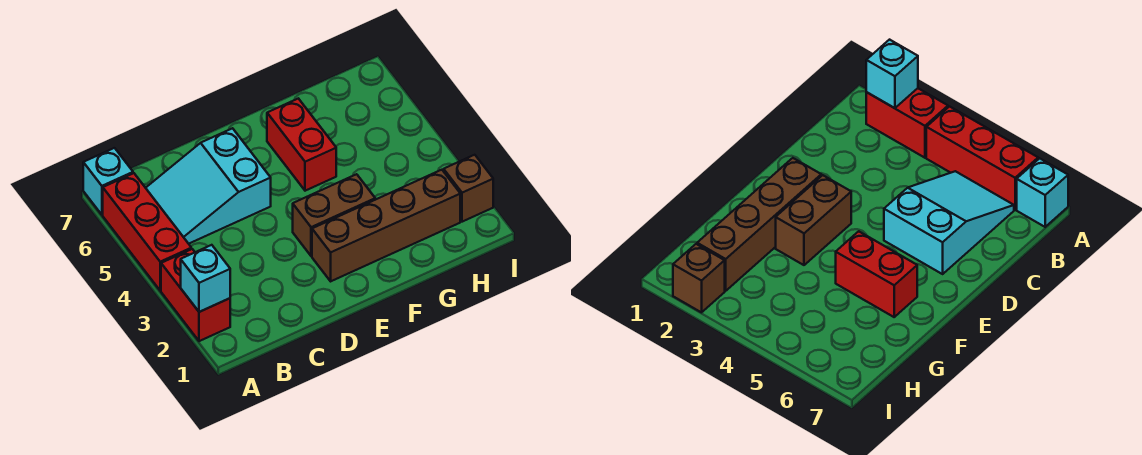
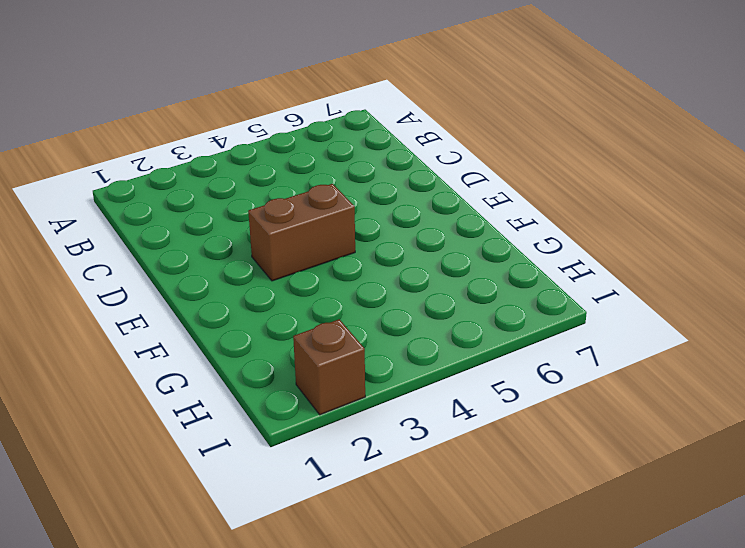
brown brick E3:E4 level 1 -> brown brick E3:F3 level 1
none -> red brick A2:A3 level 1
none -> red brick A4:A6 level 1

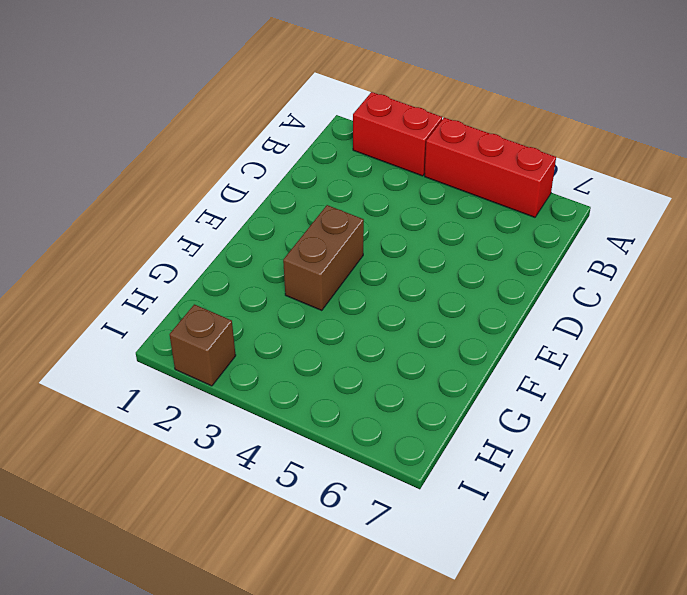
none -> cyan brick A7 level 1
none -> cyan slope B5:D6 level 1 top D

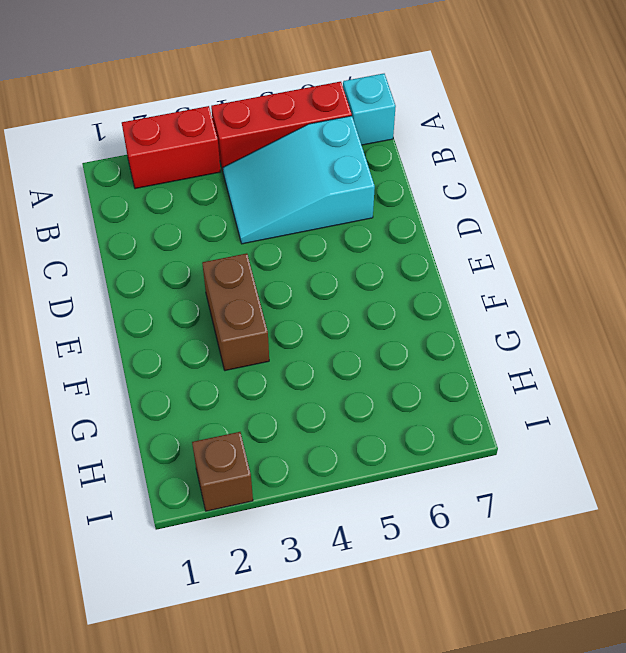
cyan slope B4:C6 level 1 top 6 -> cyan slope B5:D6 level 1 top D
none -> brown brick E2:H2 level 1
none -> red brick F5:F6 level 1

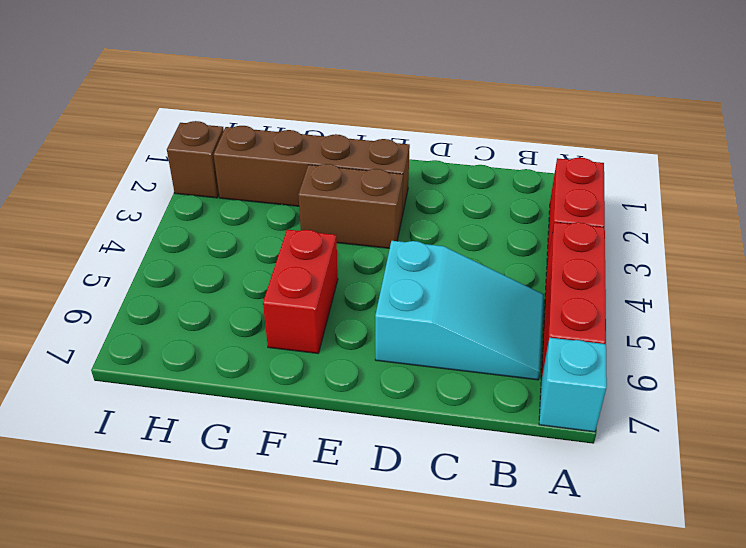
none -> cyan brick A2 level 2

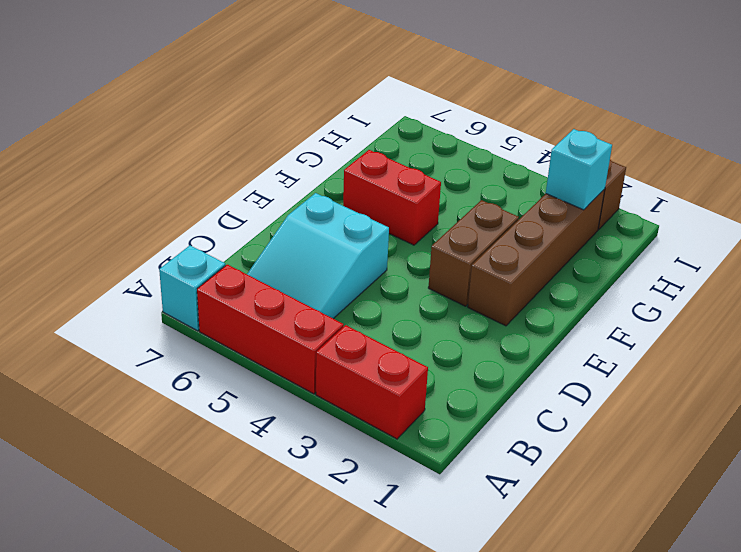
cyan brick H2 level 2 -> cyan brick A2 level 2

